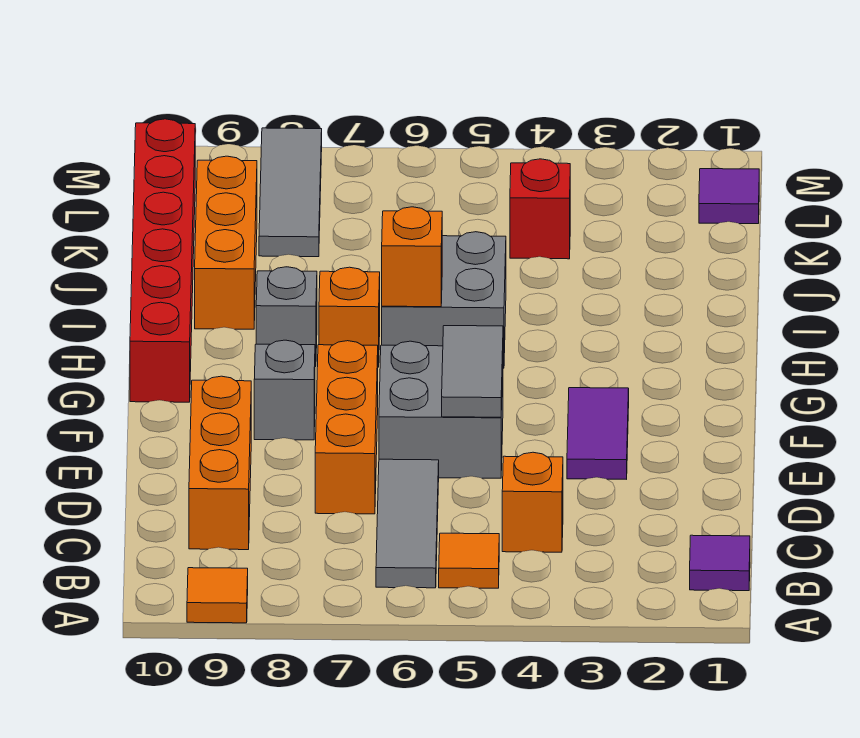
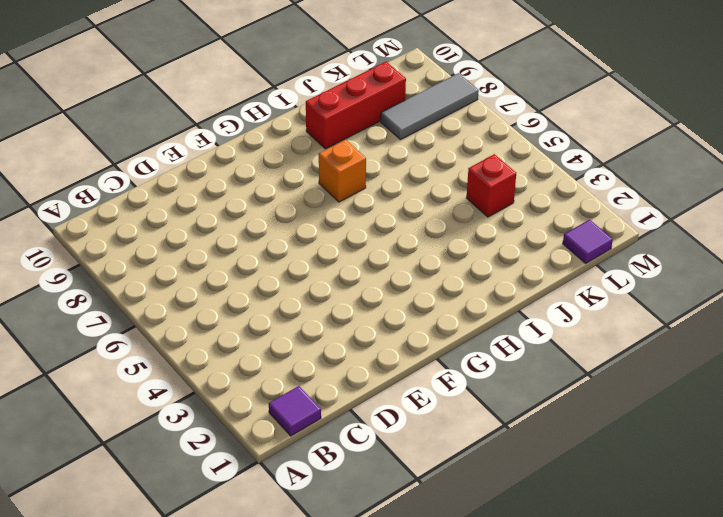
red brick I9:K9 level 1 -> orange brick I9:K9 level 1
none -> orange tile A9 level 1
none -> orange tile B5 level 1
none -> grey tile B6:D6 level 1

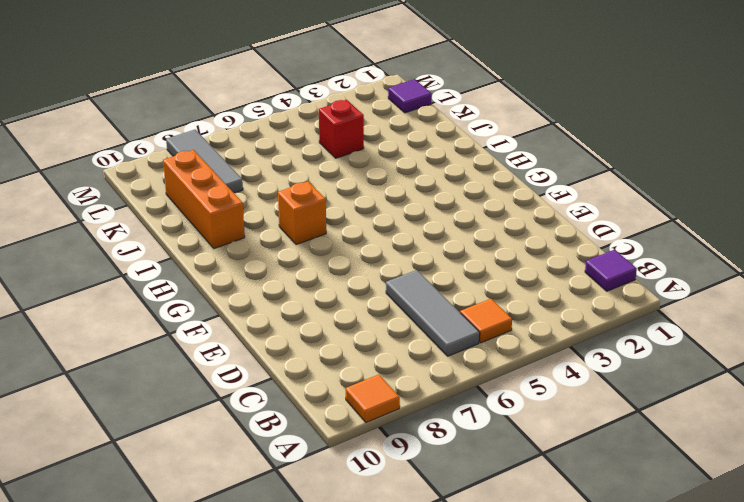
none -> orange brick C4 level 1
none -> orange brick C9:E9 level 1
none -> orange brick D7:F7 level 1

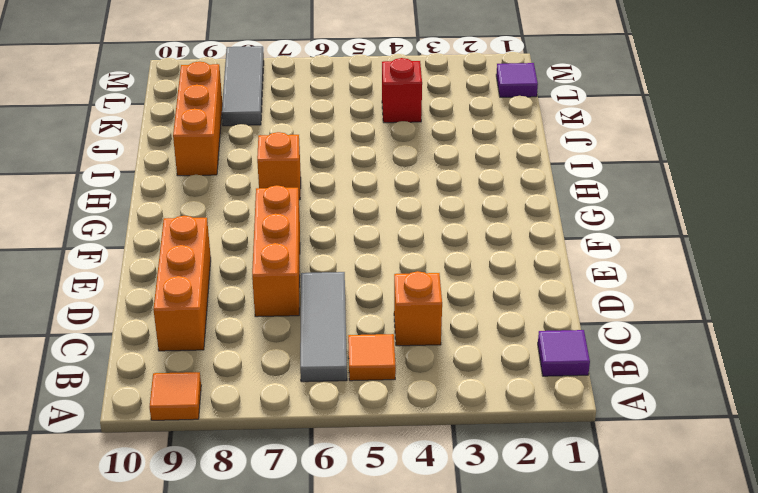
none -> purple tile E3:F3 level 1
none -> grey brick E5:F6 level 1
none -> grey brick F8 level 1

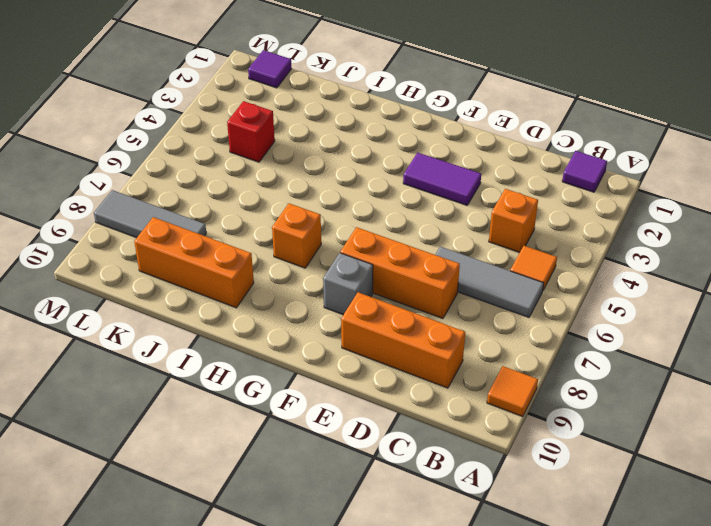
none -> grey brick E5:F6 level 1
none -> red brick G10:L10 level 1
none -> grey brick H5:I6 level 1

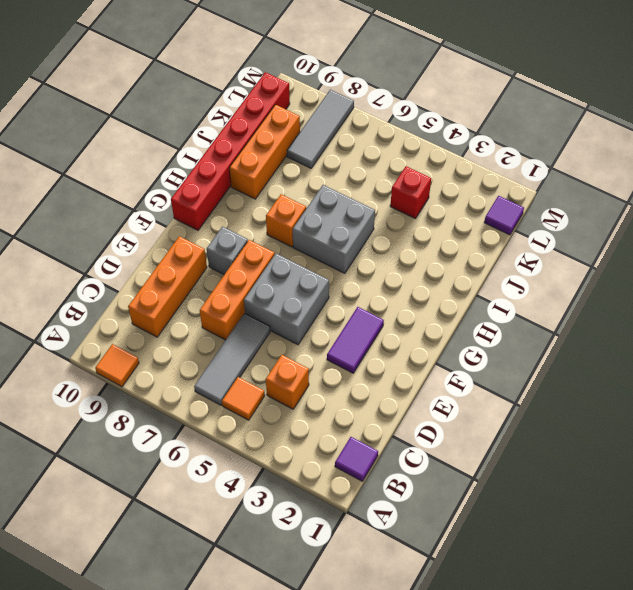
none -> grey brick H8 level 1
none -> grey tile E5:F5 level 2
none -> orange brick H6 level 2

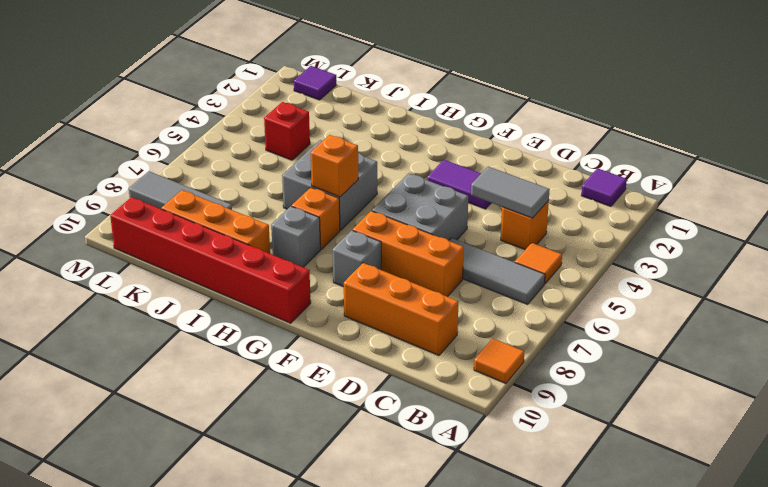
grey tile C4:D4 level 2 -> grey tile E5:F5 level 2

